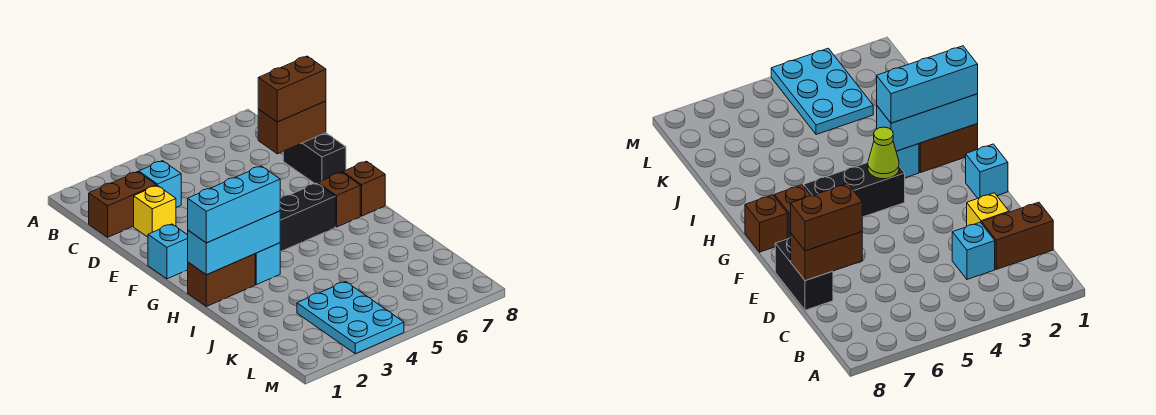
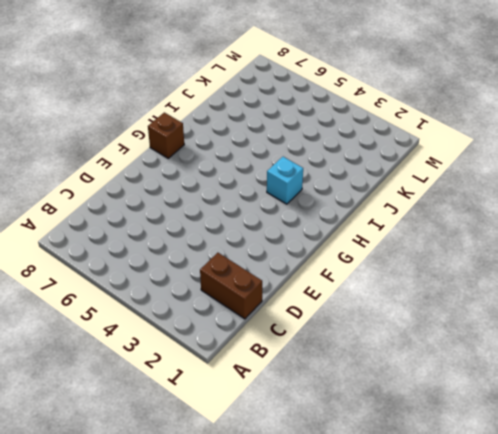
none -> cyan brick C3 level 1
none -> yellow brick D2 level 1
none -> black brick D8:E8 level 1

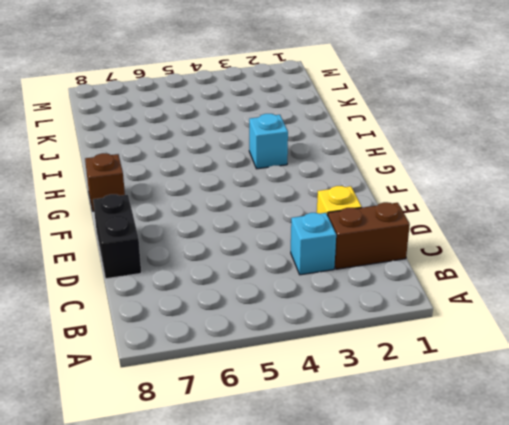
none -> cyan brick F1 level 1
none -> black brick G4:G6 level 1
none -> brown brick G7 level 1

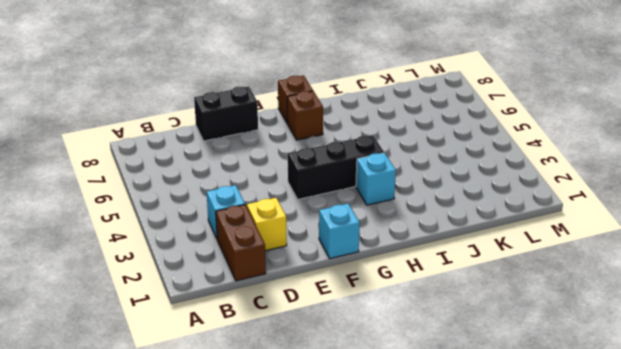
black brick F4:H4 level 1 -> black brick G4:G6 level 1
none -> brown brick H1:H2 level 1
none -> cyan plate K3:M4 level 1
none -> brown brick D7:D8 level 2

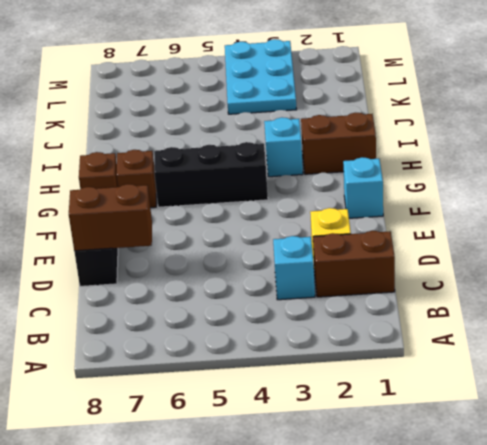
none -> lime cone G4 level 2
none -> cyan brick H1:H3 level 2
none -> brown brick D7:D8 level 3

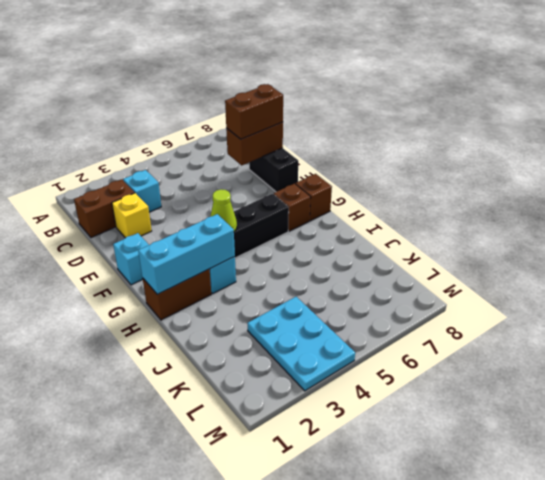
none -> cyan brick H1:H3 level 3

